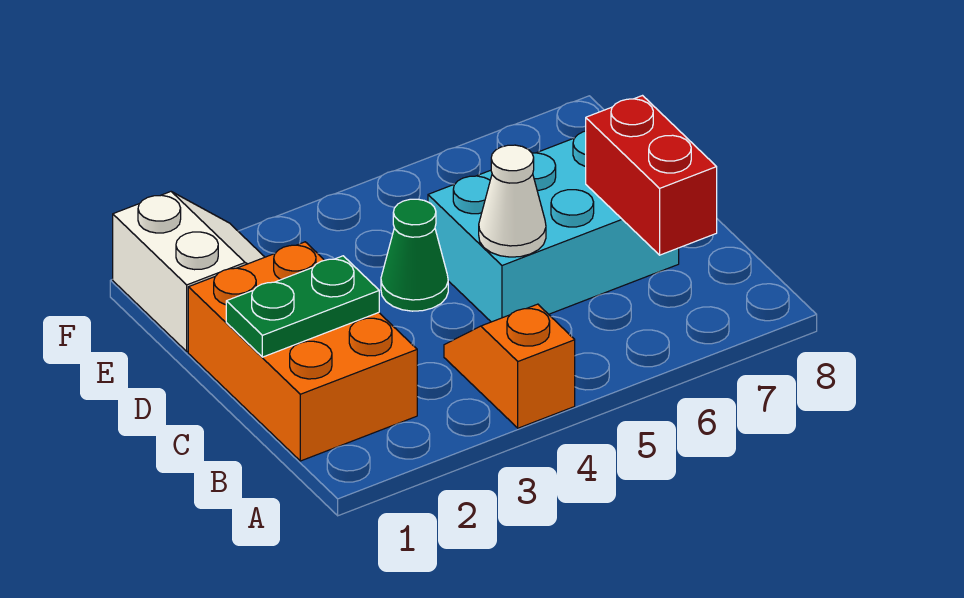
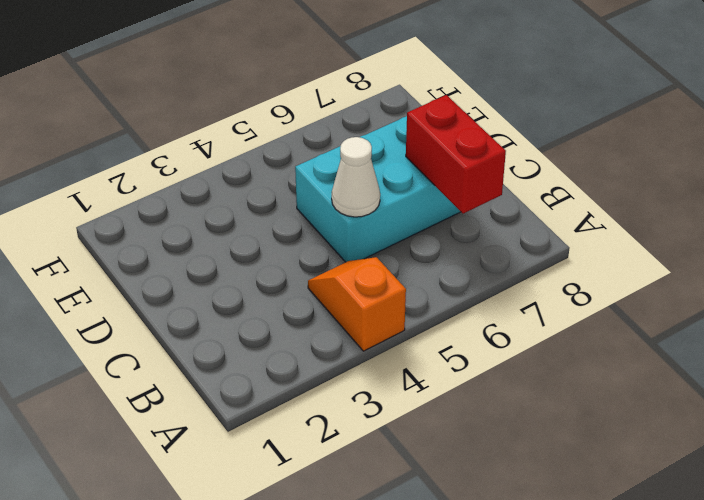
none -> orange brick B1:D2 level 1
none -> green cone D4 level 1

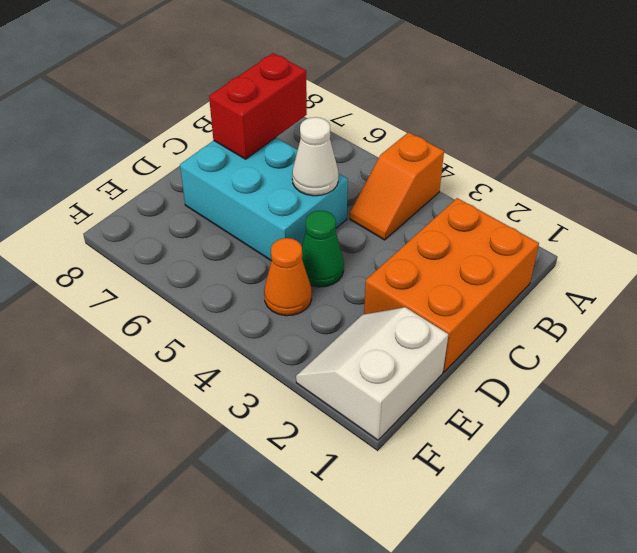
orange cone E4 level 1 -> none
none -> green plate C1:C2 level 2

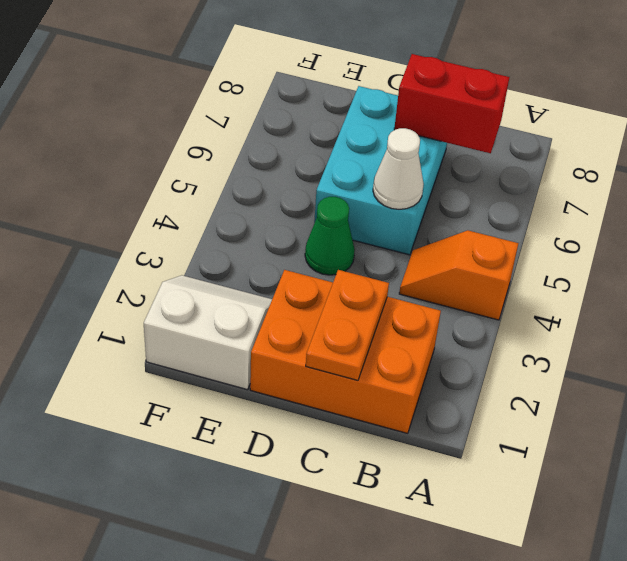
orange plate C1:C2 level 2 -> green plate C1:C2 level 2

